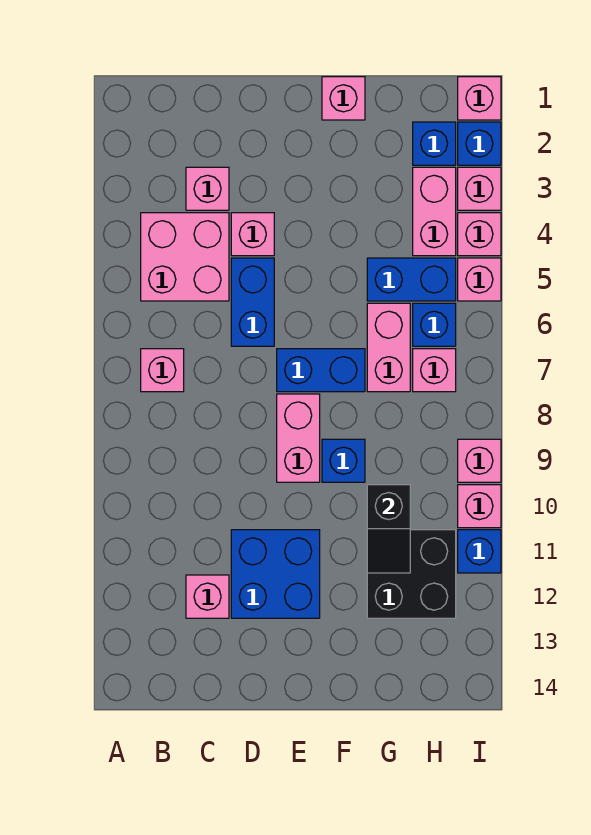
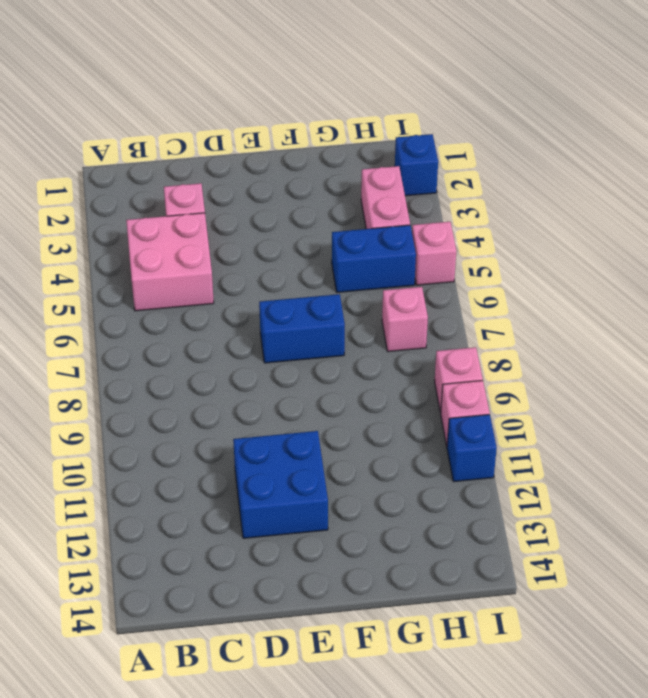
none -> pink brick B7 level 1
none -> pink brick C12 level 1
none -> pink brick D4 level 1

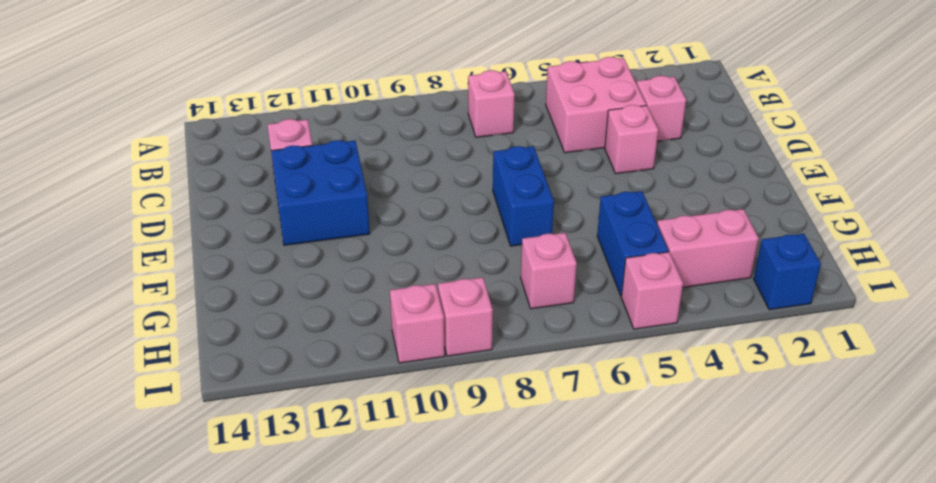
none -> blue brick D5:D6 level 1
none -> pink brick E8:E9 level 1
none -> pink brick F1 level 1

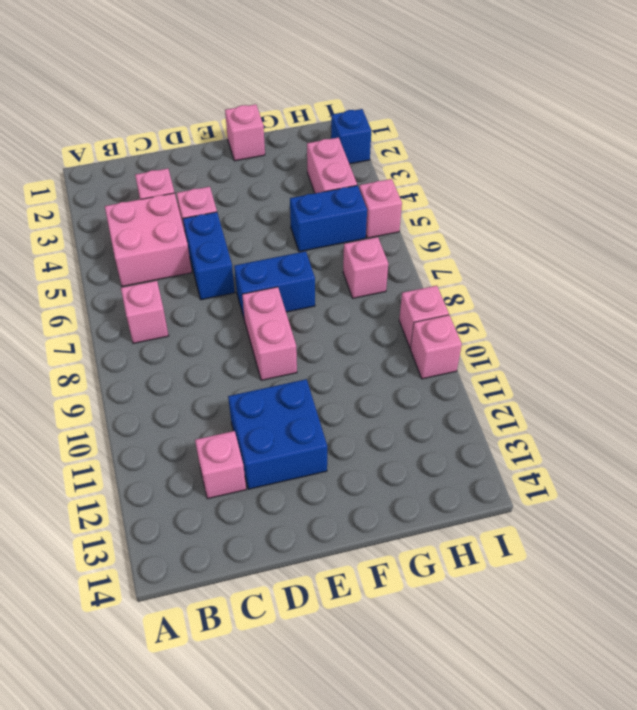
none -> blue brick F9 level 1
none -> pink brick G6:G7 level 1
none -> black brick G11:H12 level 1

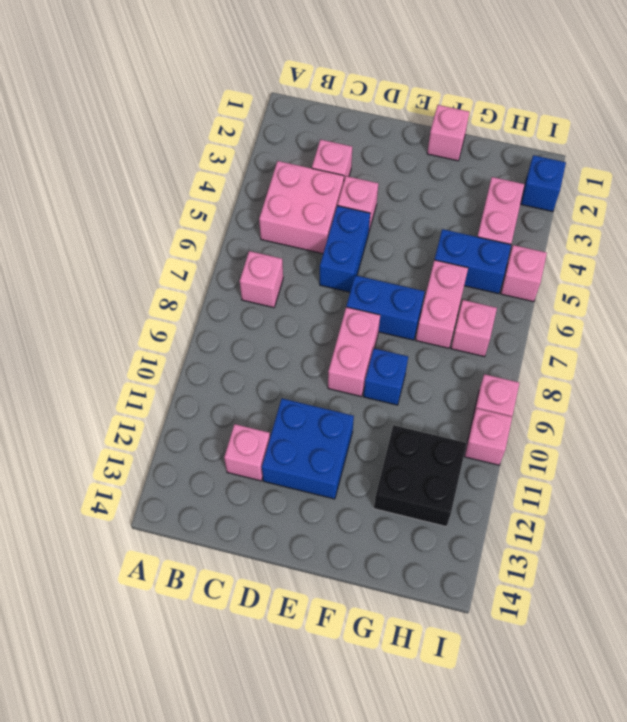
none -> blue brick H2 level 1
none -> blue brick H6 level 1
none -> pink brick I1 level 1

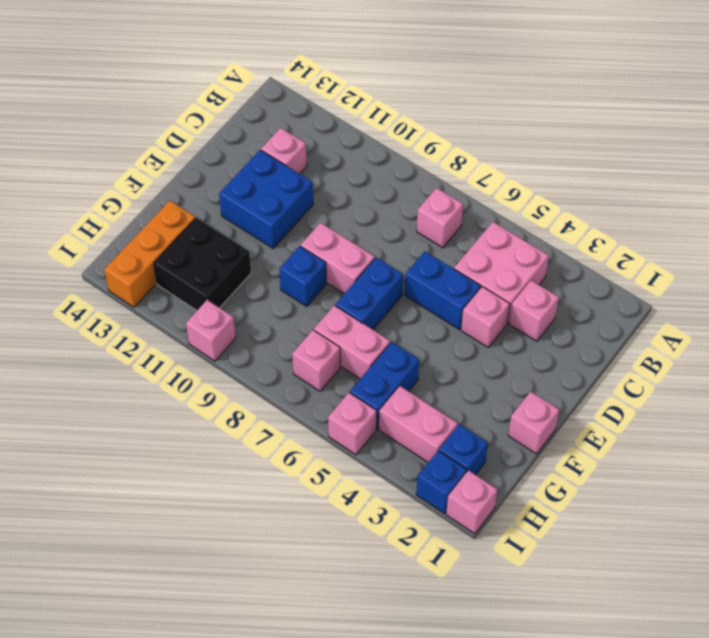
orange brick G13:I13 level 1 -> none
none -> blue brick H6 level 1
none -> pink brick I3 level 1
none -> pink brick I4 level 1

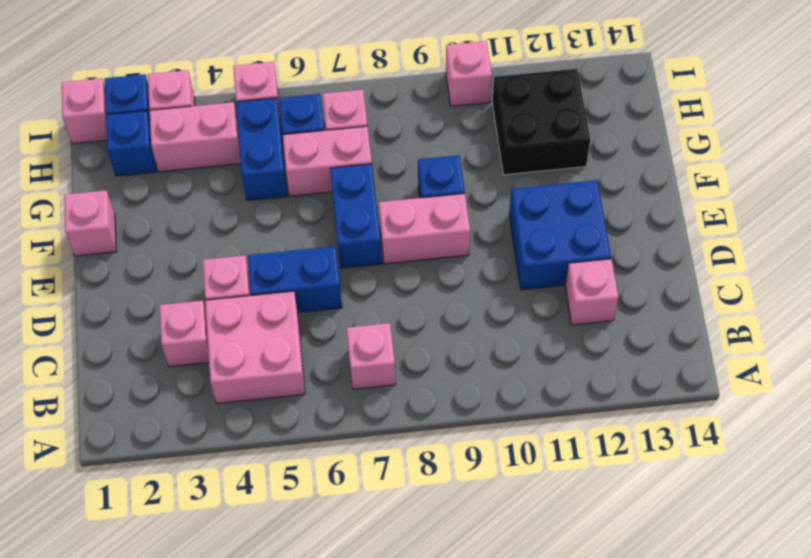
none -> pink brick I4 level 1
none -> pink brick I9 level 1
none -> blue brick I11 level 1

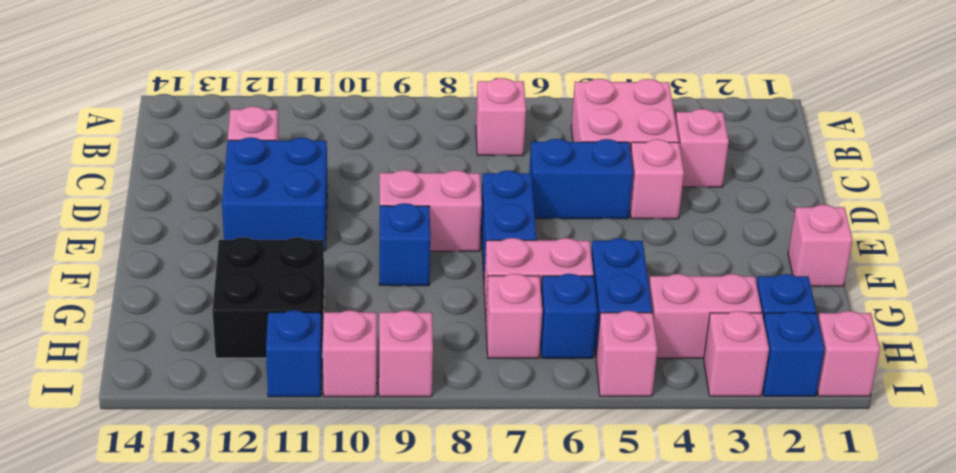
none -> pink brick I4 level 1
none -> black slope G10:G11 level 2 top 10

